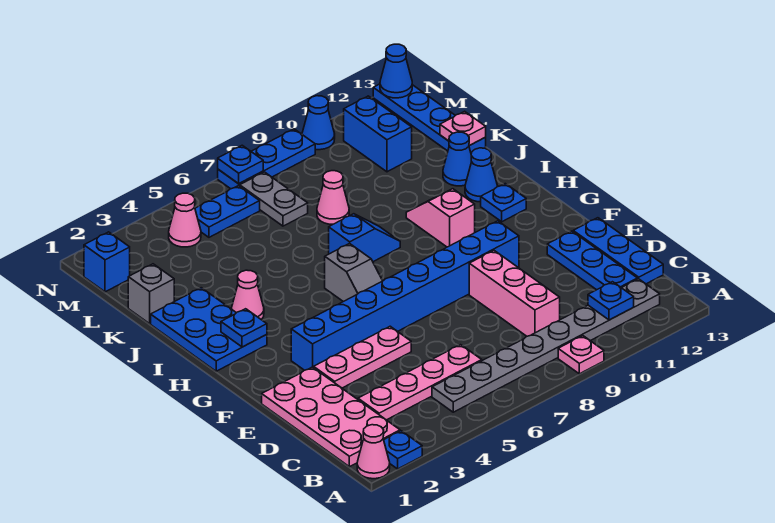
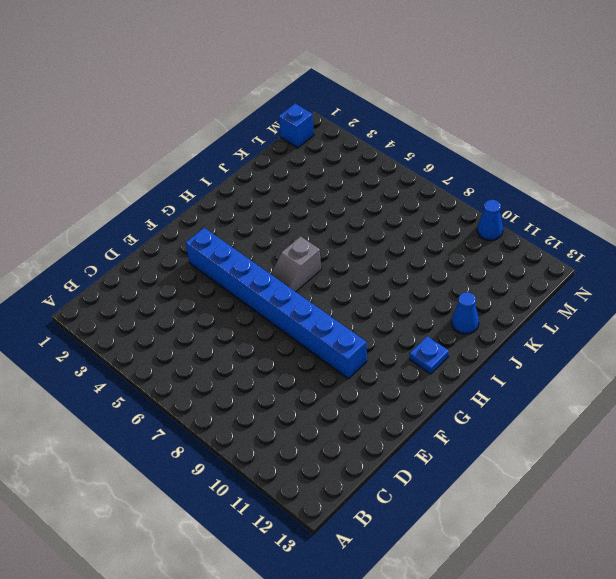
none -> pink cone A1 level 1
none -> blue plate A2 level 1
none -> pink plate A9 level 1
none -> pink plate B1:E2 level 1

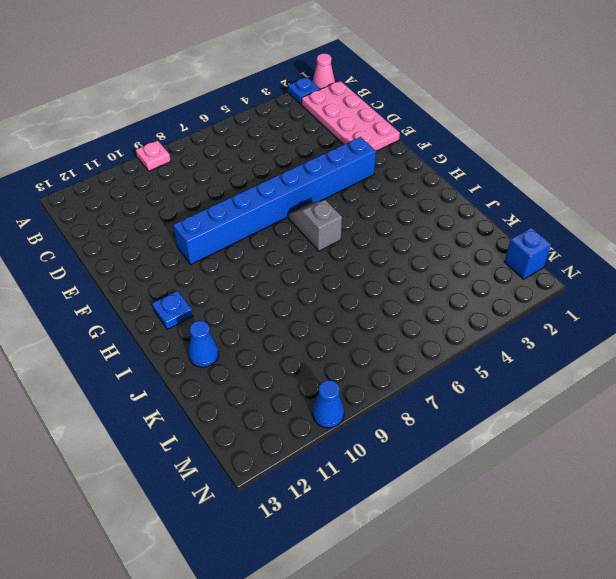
none -> grey plate B5:B12 level 1
none -> pink plate C3:C6 level 1
none -> pink brick C9:E9 level 1
none -> blue plate C12:E12 level 1

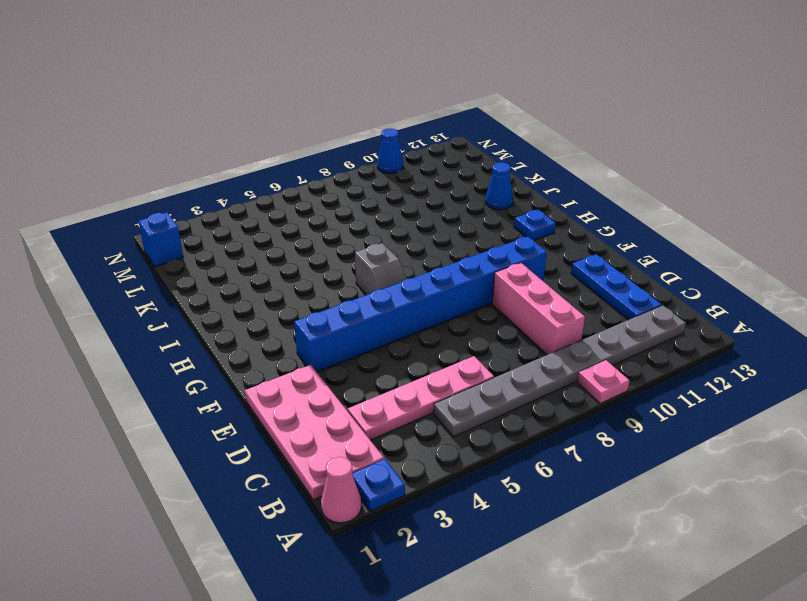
none -> blue plate C13:E13 level 1
none -> pink plate E3:E5 level 1
none -> blue plate H1:J2 level 1
none -> pink slope H10:I10 level 1 top H

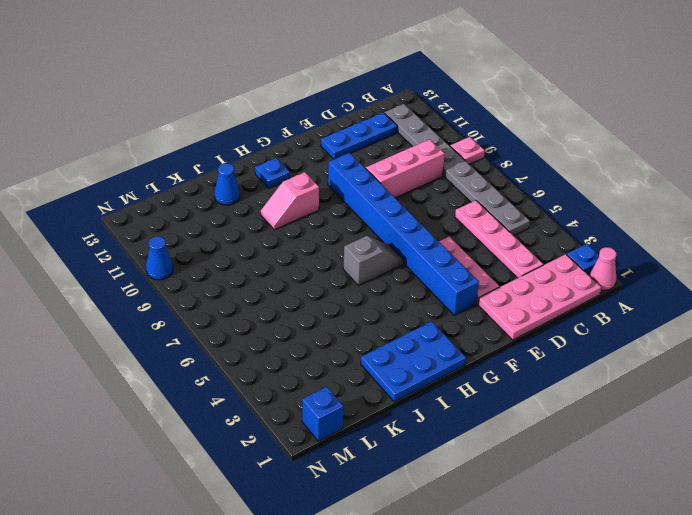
none -> blue plate C13:E13 level 1
none -> pink cone I3 level 1
none -> blue slope I7:I8 level 1 top 7
none -> blue cone I12 level 1

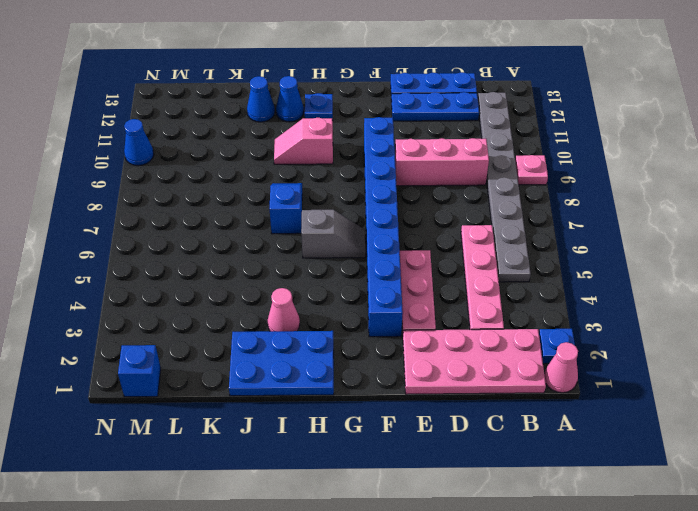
none -> grey brick K1 level 1
none -> pink cone K8 level 1
none -> blue plate K13:N13 level 1
none -> grey plate L7:M7 level 1

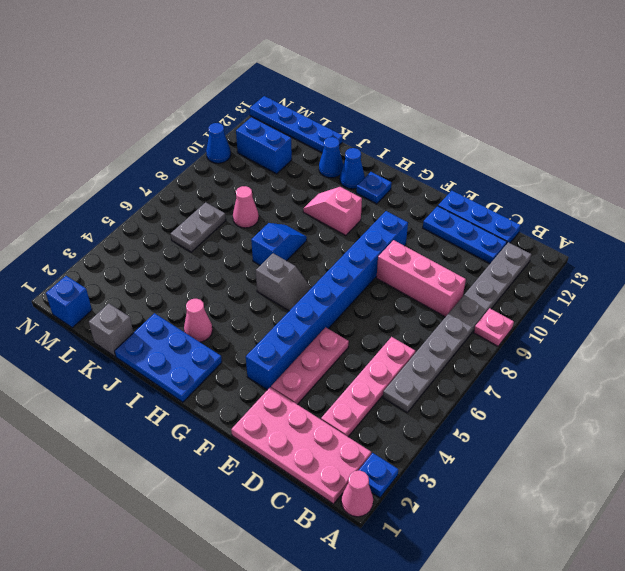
grey plate L6:L7 level 1 -> grey plate L7:M7 level 1
none -> pink cone M4 level 1
none -> blue plate M5:M6 level 1
none -> blue plate N7:N9 level 1
none -> blue plate B11 level 2

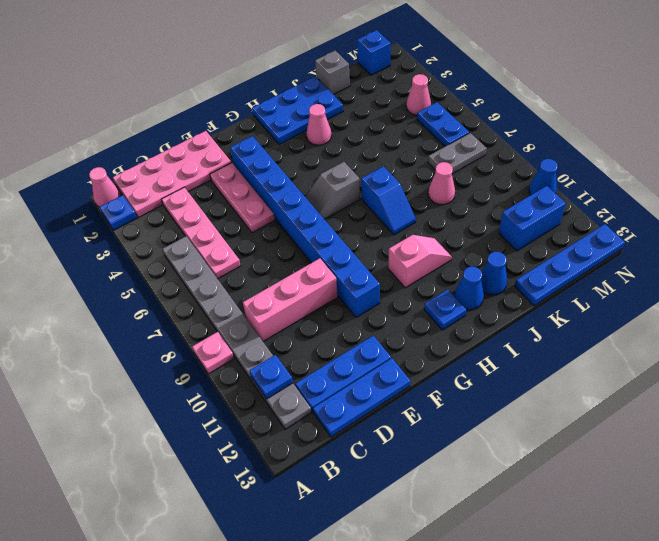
none -> blue plate N7:N9 level 1
none -> blue plate H2 level 2
none -> pink plate K13 level 2
none -> blue plate N7 level 2

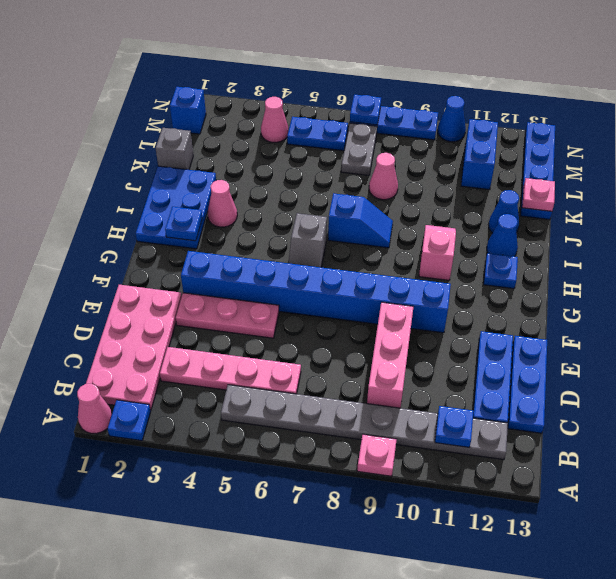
none -> blue cone N13 level 2

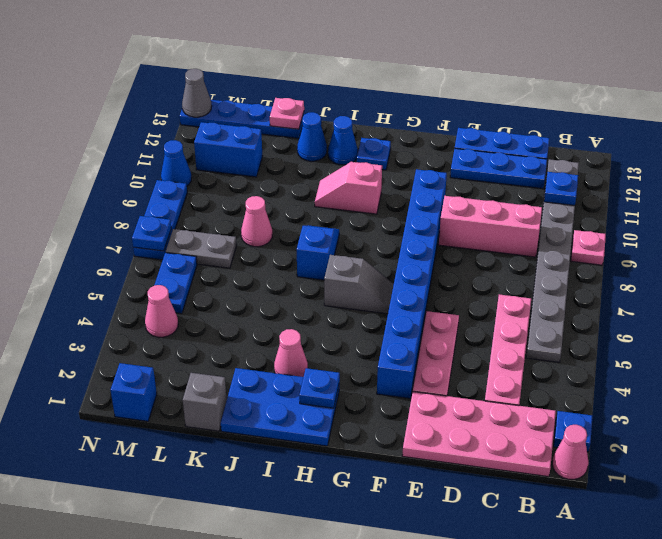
grey cone N13 level 2 -> blue cone N13 level 2

